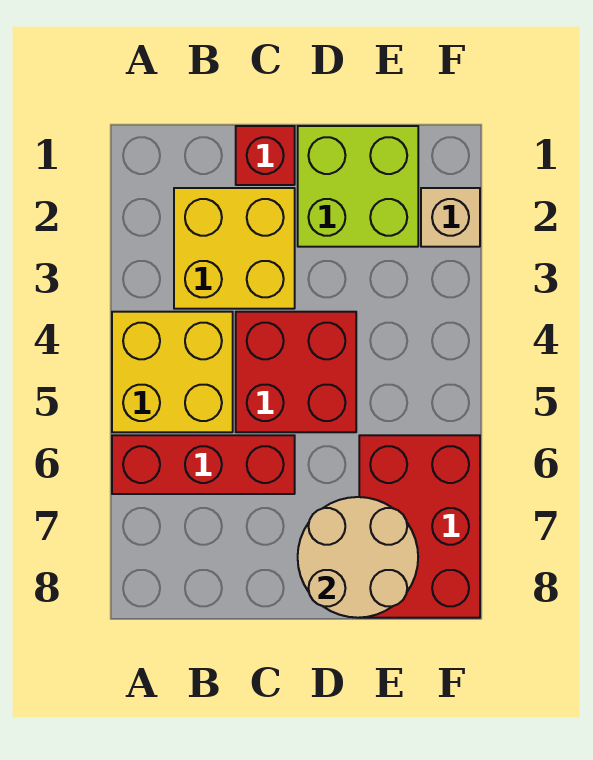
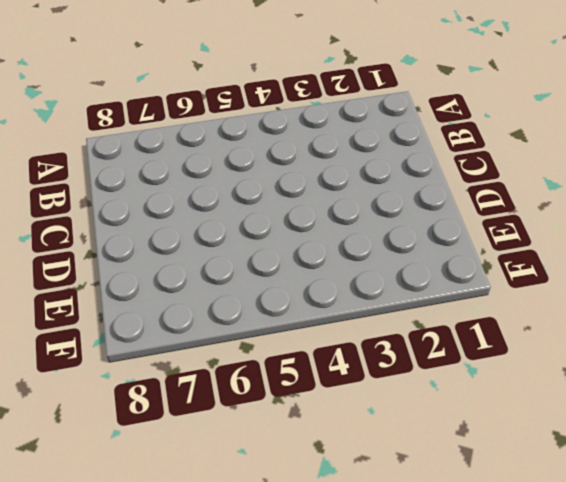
none -> yellow brick A4:B5 level 1
none -> red brick A6:C6 level 1

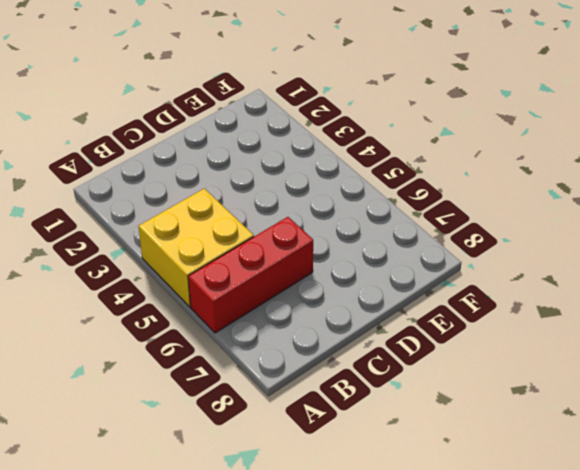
none -> yellow brick B2:C3 level 1
none -> red brick C1 level 1

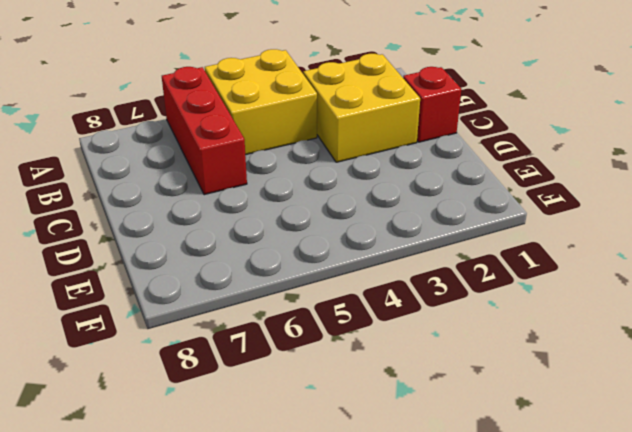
none -> red brick C4:D5 level 1
none -> lime brick D1:E2 level 1

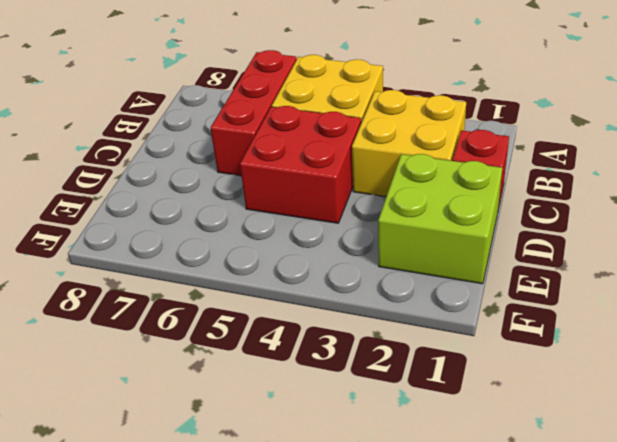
none -> red brick E6:F8 level 1
none -> tan brick F2 level 1

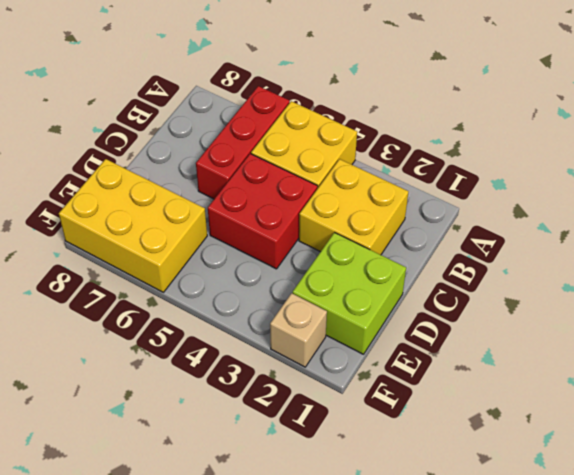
yellow brick E6:F8 level 1 -> red brick E6:F8 level 1
none -> red brick C1 level 1
none -> tan round brick D7:E8 level 2

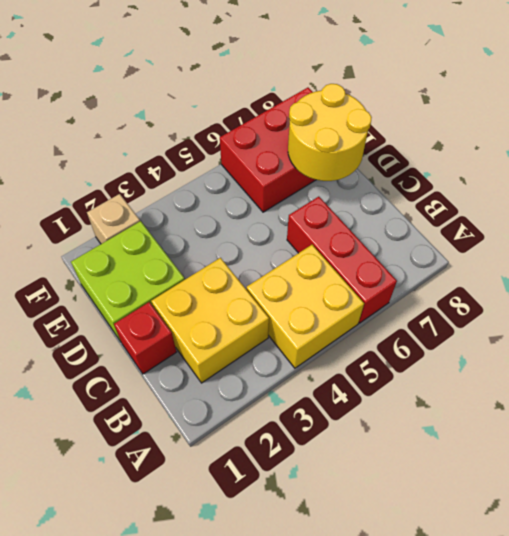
yellow round brick D7:E8 level 2 -> tan round brick D7:E8 level 2
none -> red brick C4:D5 level 1

